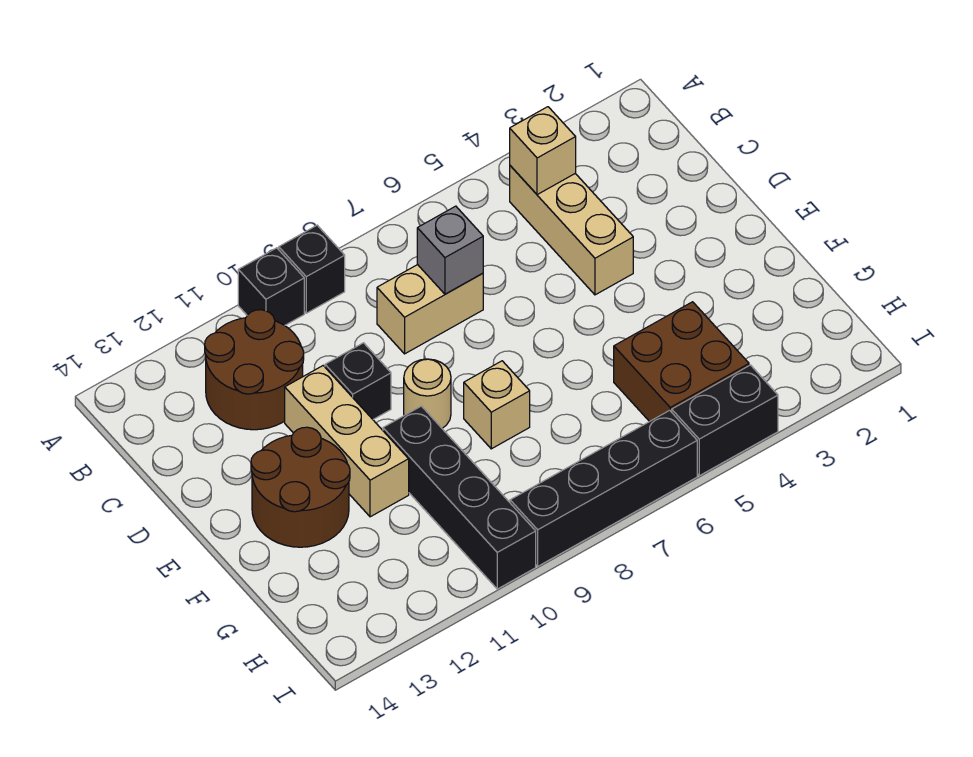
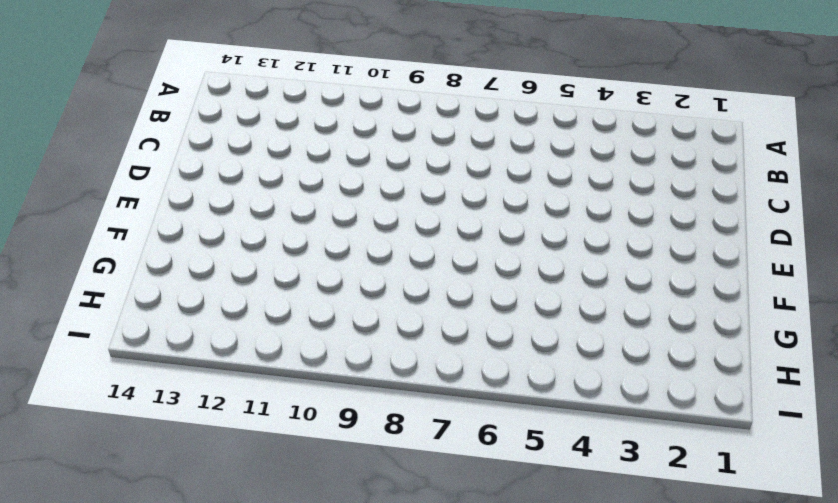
none -> black brick A9 level 1
none -> black brick A10 level 1
none -> tan brick B4:D4 level 1

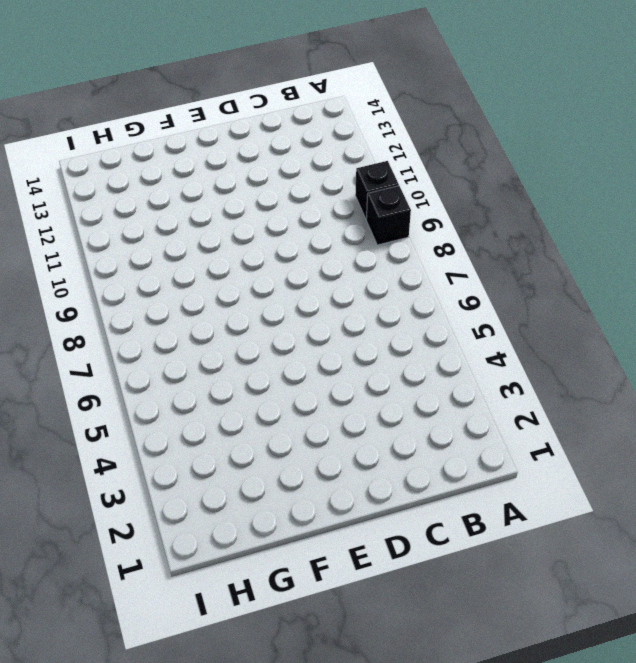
none -> tan brick B4:D4 level 1
none -> brown round brick B11:C12 level 1
none -> tan brick C7:C8 level 1

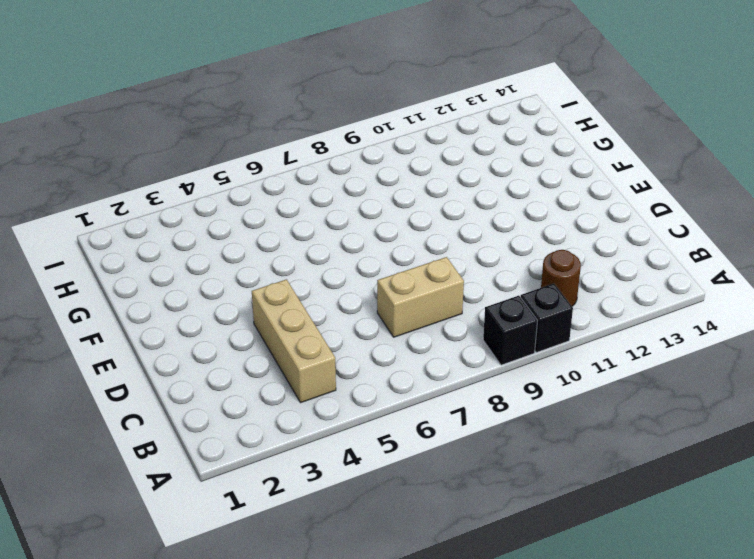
brown round brick B11 level 1 -> brown round brick B11:C12 level 1
none -> black brick D10 level 1
none -> tan brick D11:F11 level 1
none -> tan round brick E9 level 1

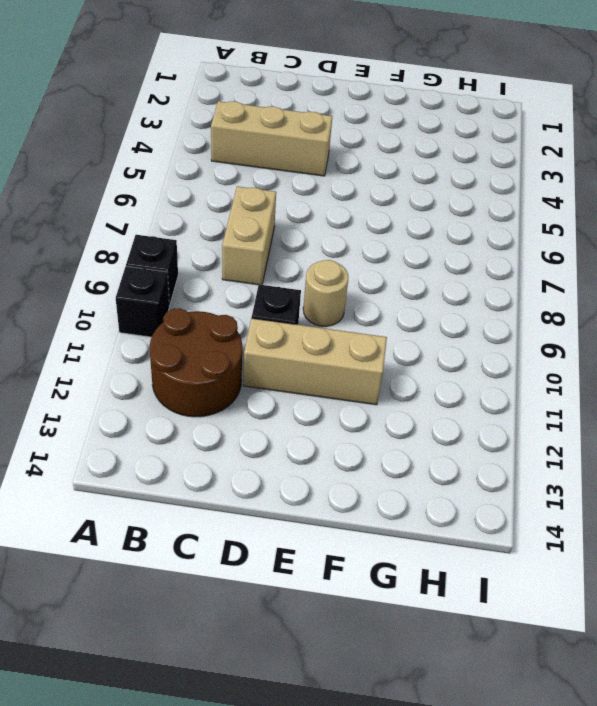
none -> brown round brick E12:F13 level 1
none -> tan brick F8 level 1
none -> black brick F10:I10 level 1

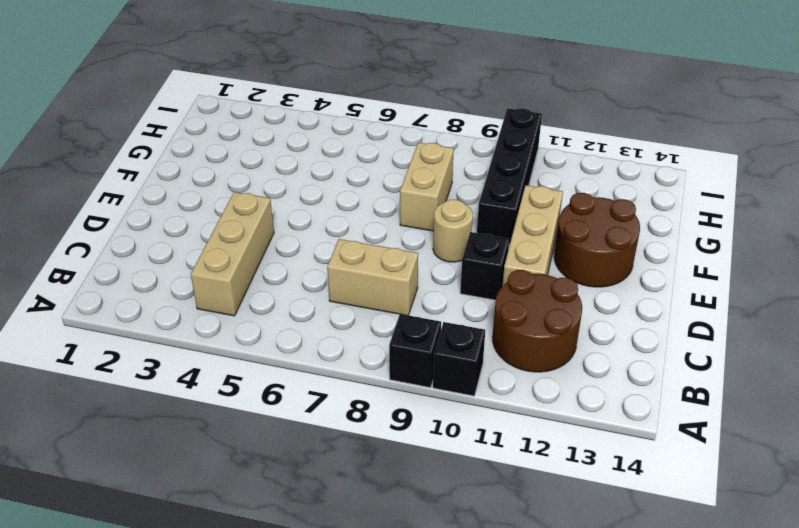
tan brick F8:G8 level 1 -> tan brick F8 level 1
none -> brown brick G4:H5 level 1
none -> black brick I4:I5 level 1
none -> black brick I6:I9 level 1

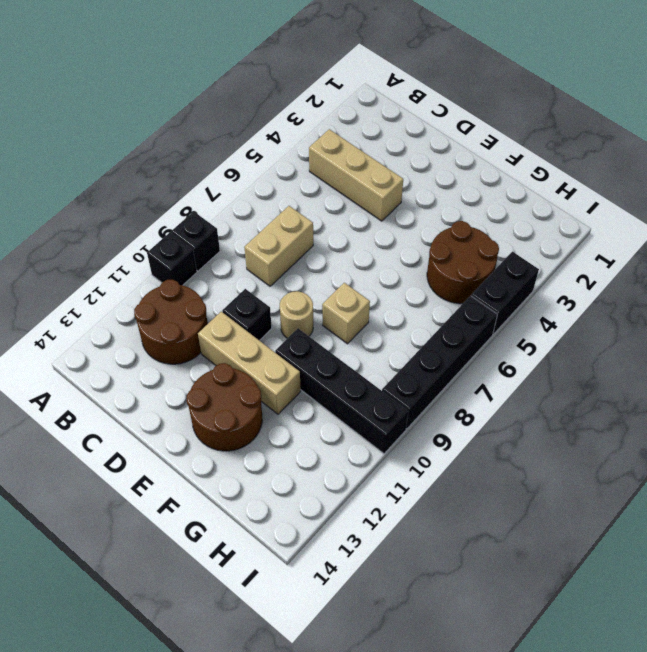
brown round brick G4:H5 level 1 -> brown brick G4:H5 level 1
none -> tan brick B4 level 2
none -> grey brick C7 level 2

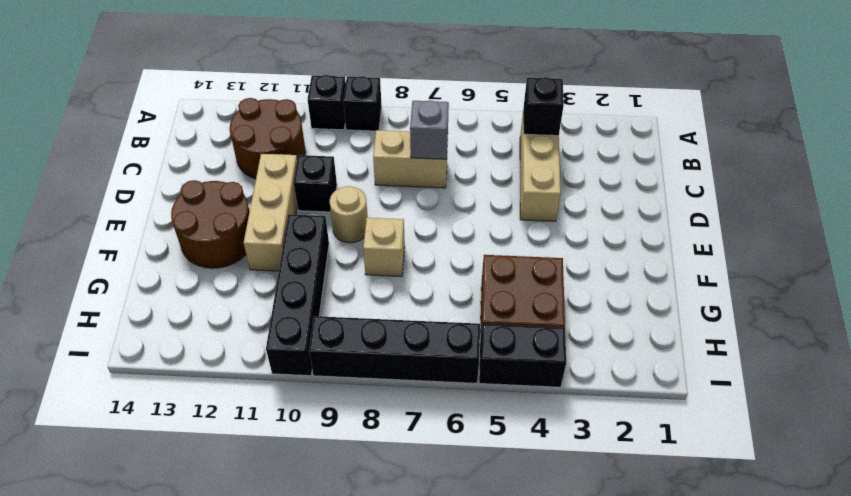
black brick B4 level 2 -> tan brick B4 level 2

